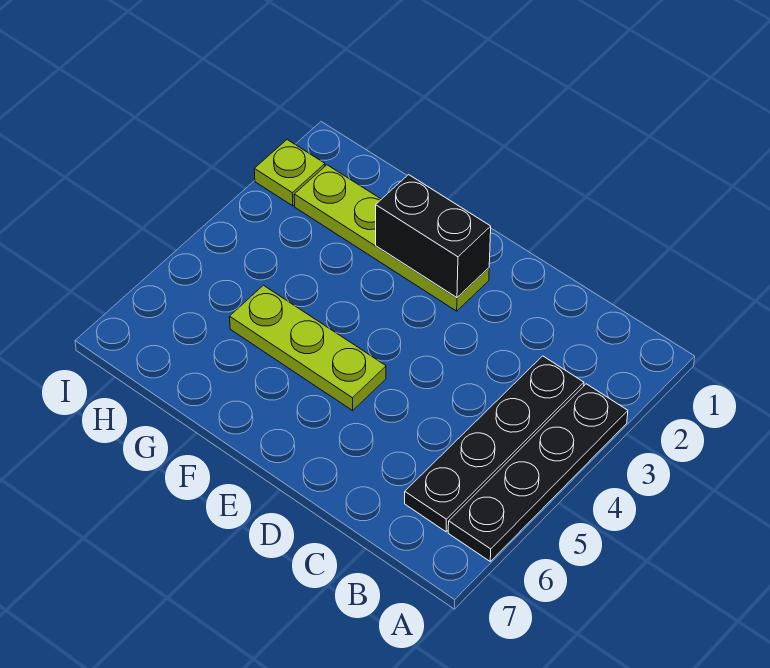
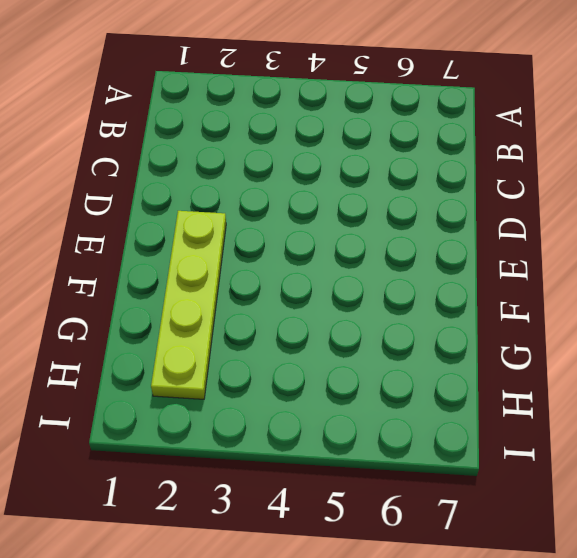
none -> black plate A3:A6 level 1
none -> black plate B3:B6 level 1

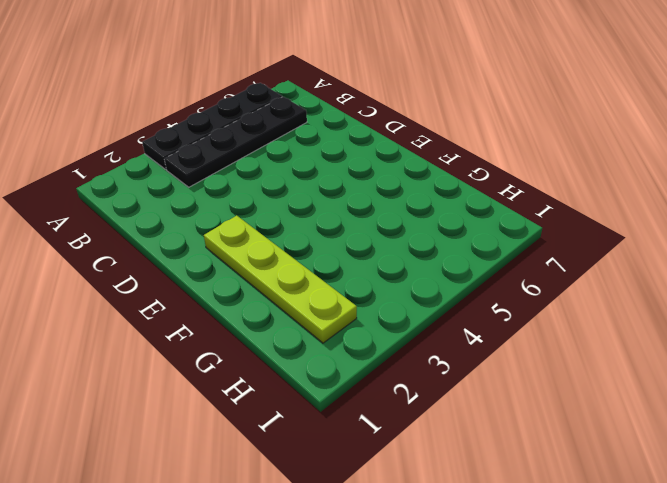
none -> lime plate E5:G5 level 1
none -> lime plate I2 level 1

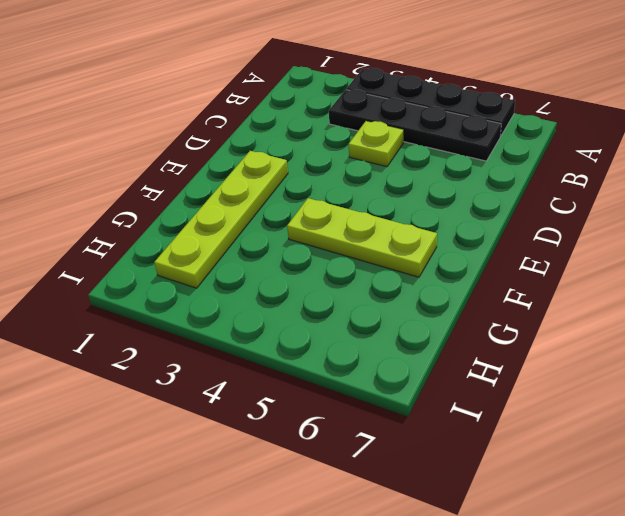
lime plate C4 level 1 -> lime plate I2 level 1
lime plate F4:F6 level 1 -> lime plate E5:G5 level 1
none -> black brick E2:F2 level 2

